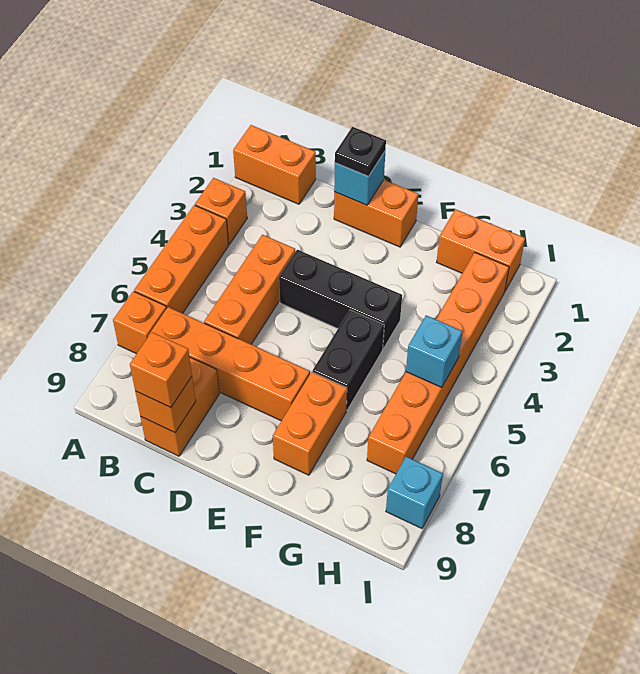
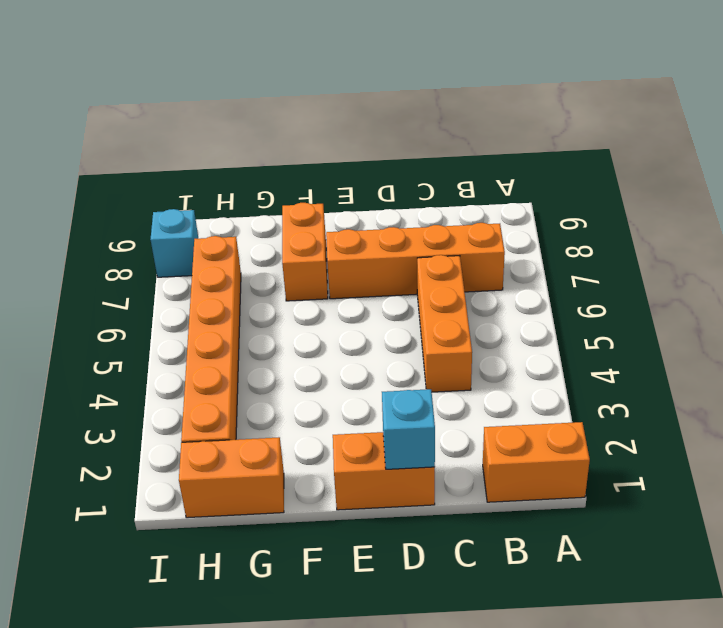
none -> orange brick A3 level 1
none -> orange brick A4:A6 level 1
none -> orange brick A7 level 1

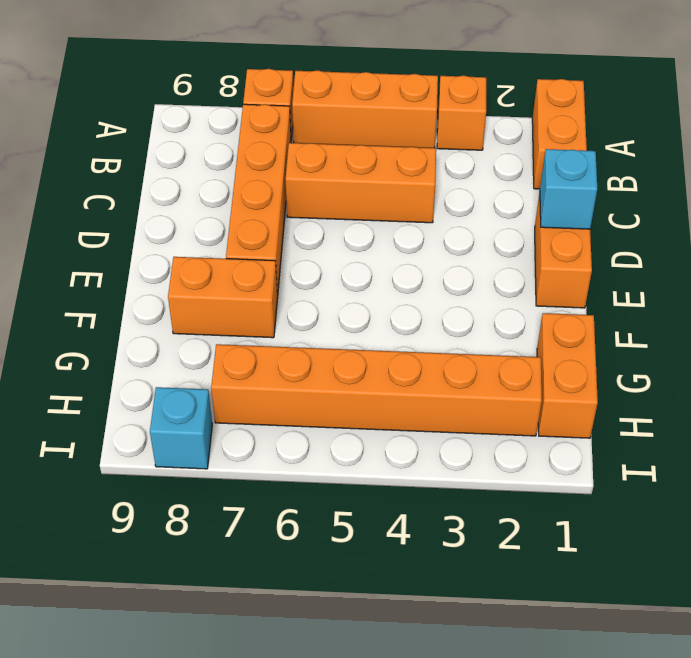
none -> orange brick C8:C9 level 1
none -> black brick D4:F4 level 1
none -> black brick F5:F6 level 1

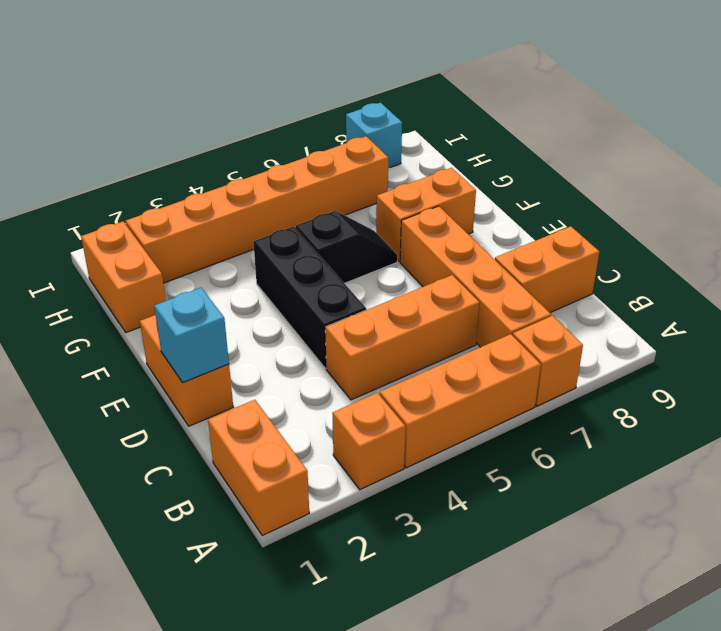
black slope F5:F6 level 1 top 5 -> black brick F5:F6 level 1
none -> orange brick C9 level 2
none -> cyan brick H5 level 2
none -> orange brick C9 level 3

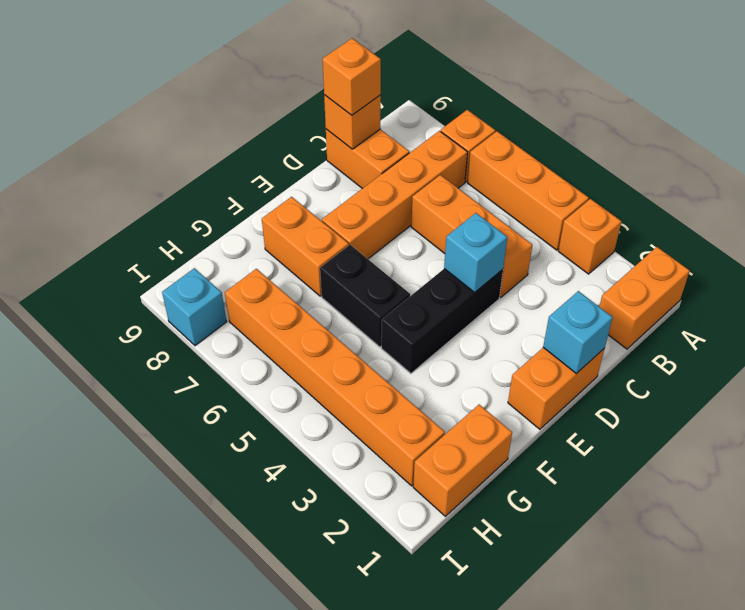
cyan brick D4 level 2 -> cyan brick H5 level 2
none -> black plate D1 level 3

